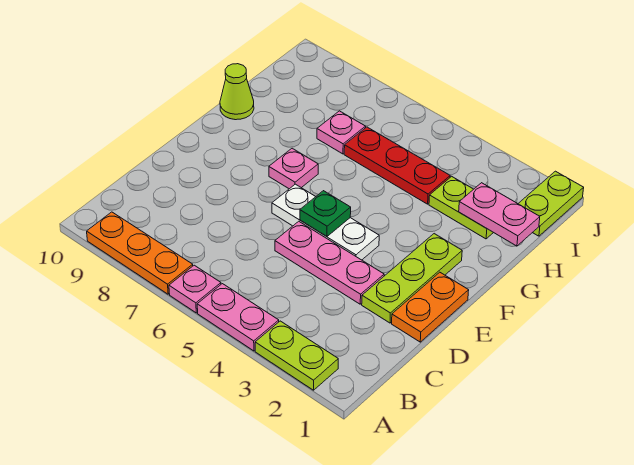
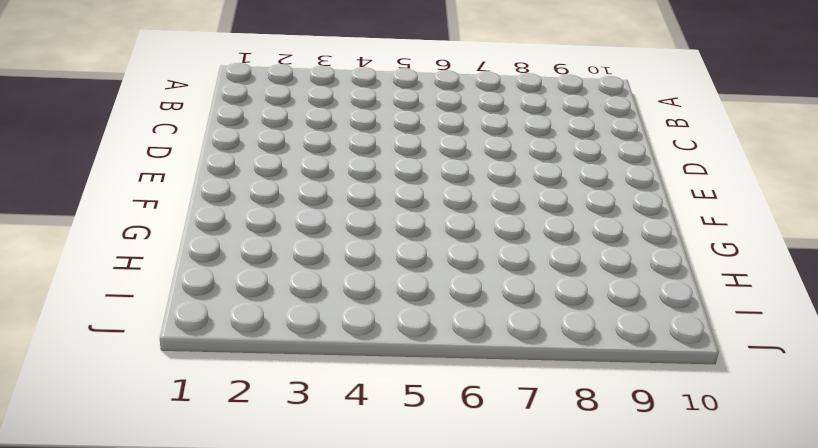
none -> lime plate A2:A3 level 1
none -> pink plate A4:A5 level 1
none -> pink plate A6 level 1

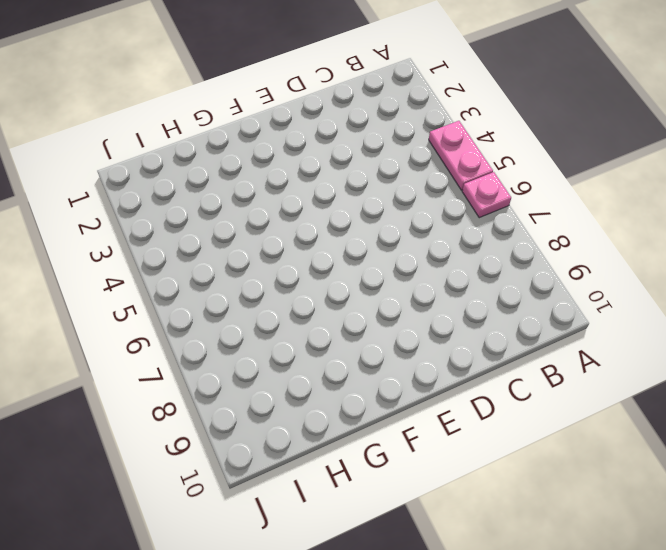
none -> lime plate A2:A3 level 1
none -> orange plate A7:A9 level 1
none -> orange plate D1:E1 level 1

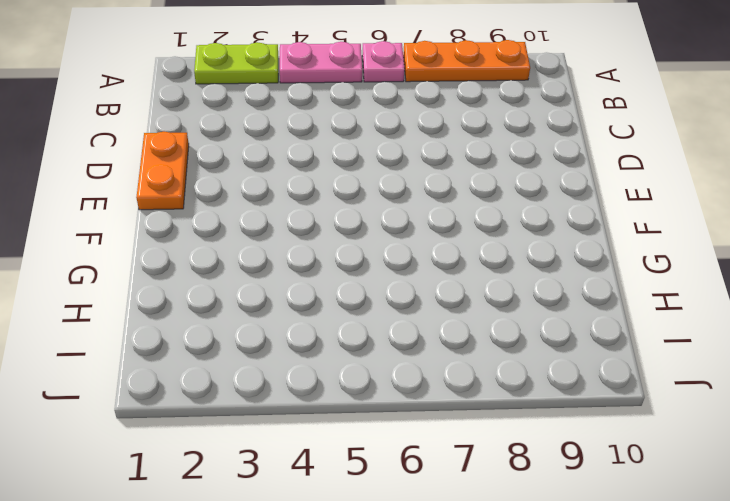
none -> lime plate D2:F2 level 1
none -> pink plate D3:D5 level 1
none -> white plate E4:E6 level 1

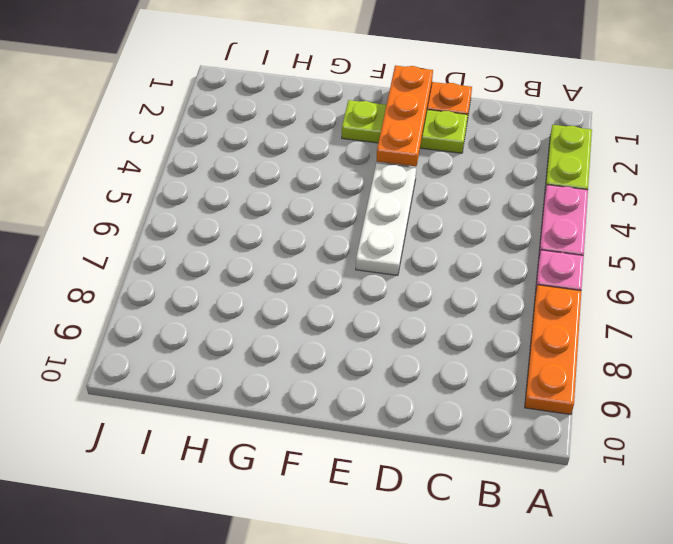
orange plate E1:E3 level 2 -> none
none -> pink plate D3:D5 level 1
none -> pink plate F7 level 1
none -> lime cone G10 level 1

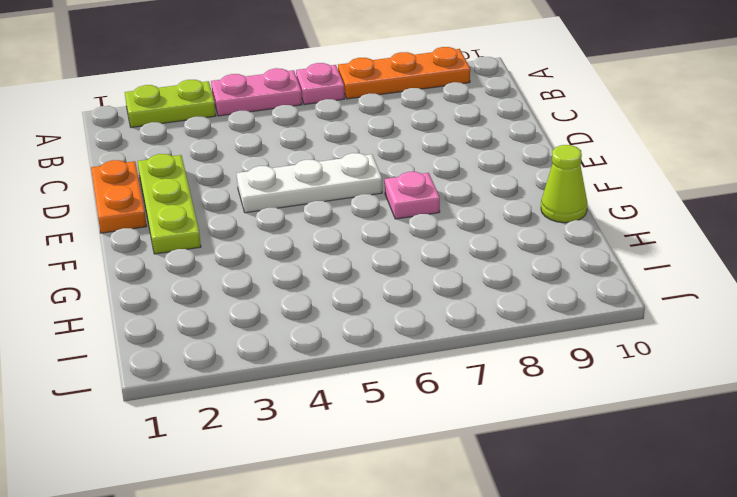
none -> pink plate D3:D5 level 1
none -> lime plate H2:H3 level 1
none -> red plate H4:H6 level 1

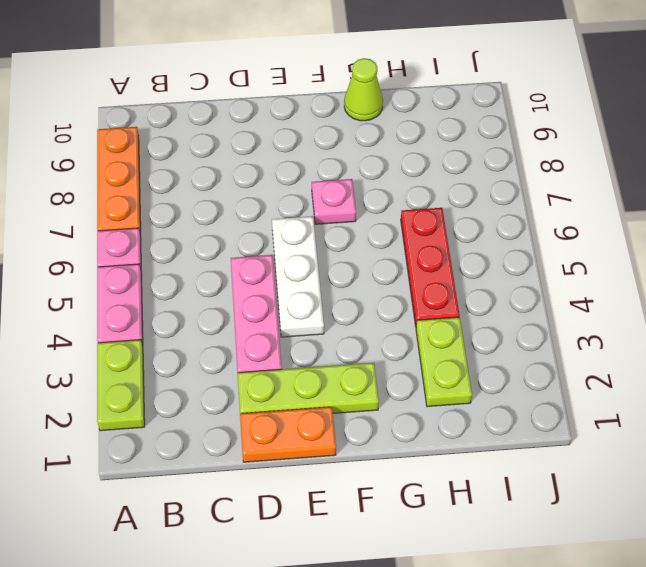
none -> pink plate H7 level 1
none -> lime plate I1:J1 level 1
none -> green plate E5 level 2

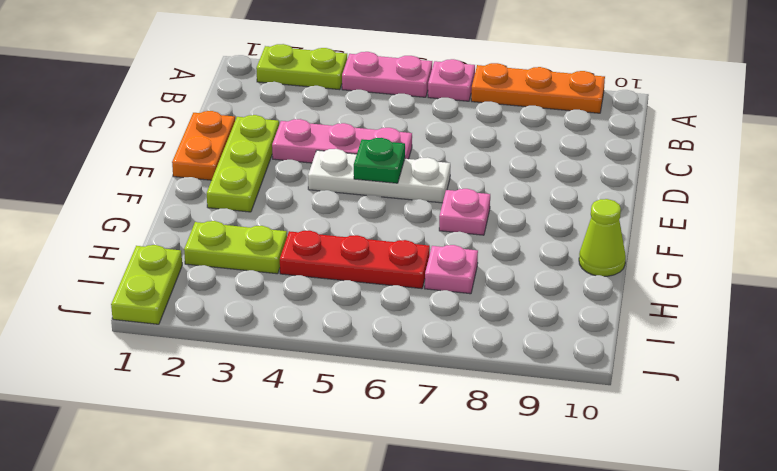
none -> pink plate H1:H2 level 2

